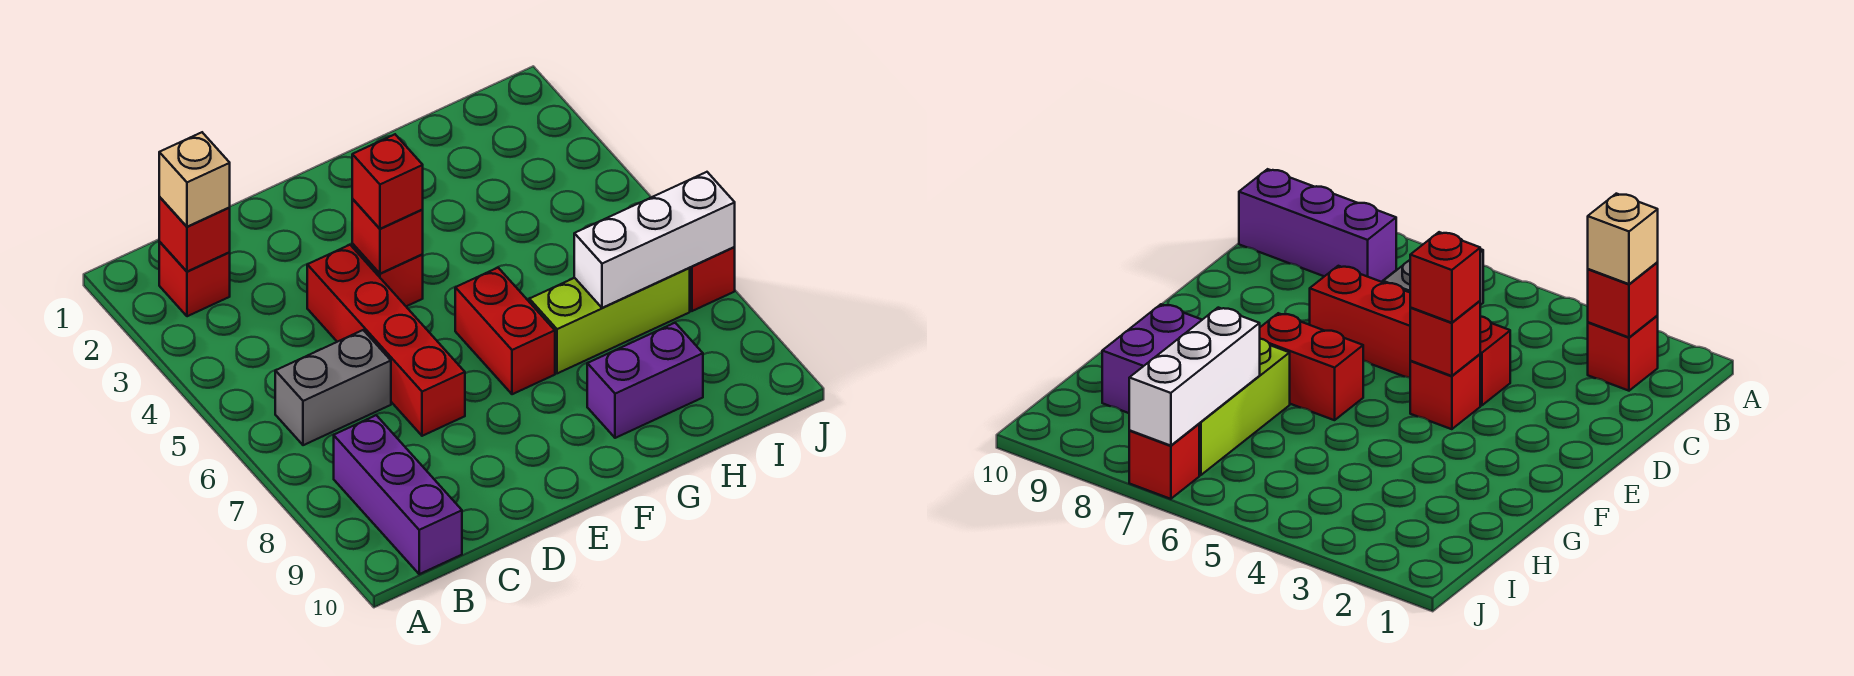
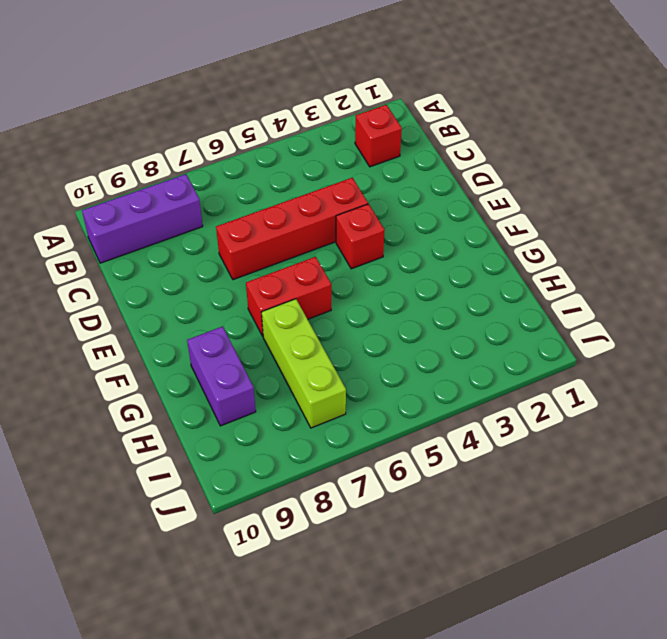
none -> grey brick B6:C6 level 1
none -> red brick J7 level 1
none -> red brick B2 level 2

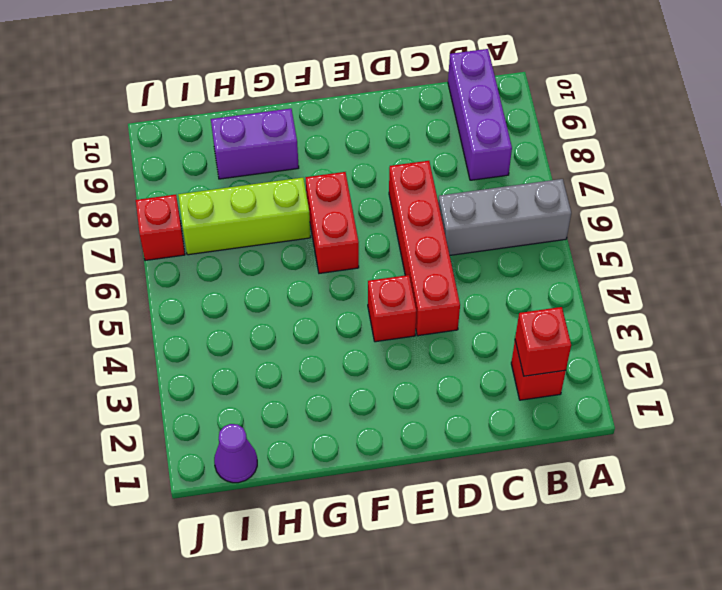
grey brick A6:C6 level 1 -> grey brick B6:C6 level 1
purple cone I1 level 1 -> none
none -> red brick E4 level 2
none -> white brick H7:J7 level 2
none -> tan brick B2 level 3

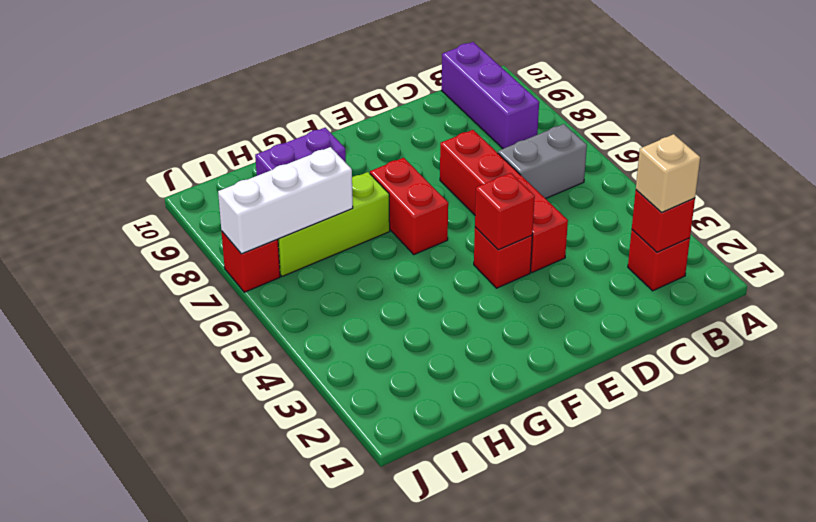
none -> red brick E4 level 3

